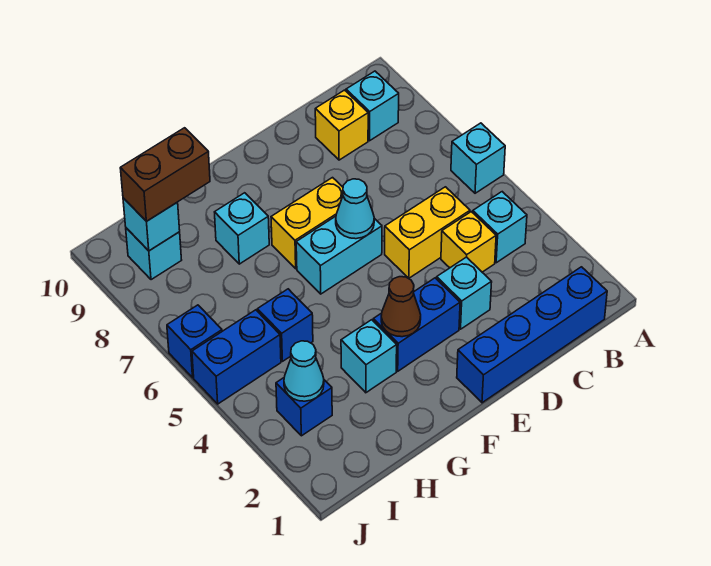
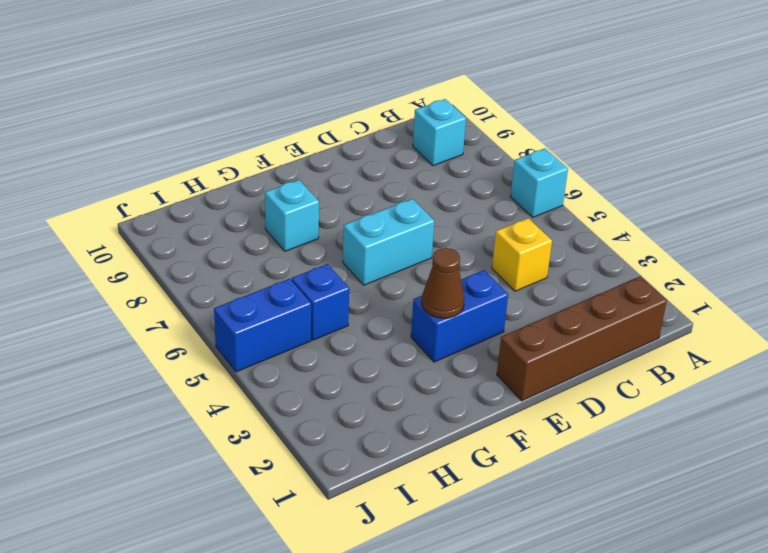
brown brick B1:E1 level 1 -> blue brick B1:E1 level 1
none -> cyan brick B4 level 1
none -> yellow brick C5:D5 level 1
none -> yellow brick C9 level 1

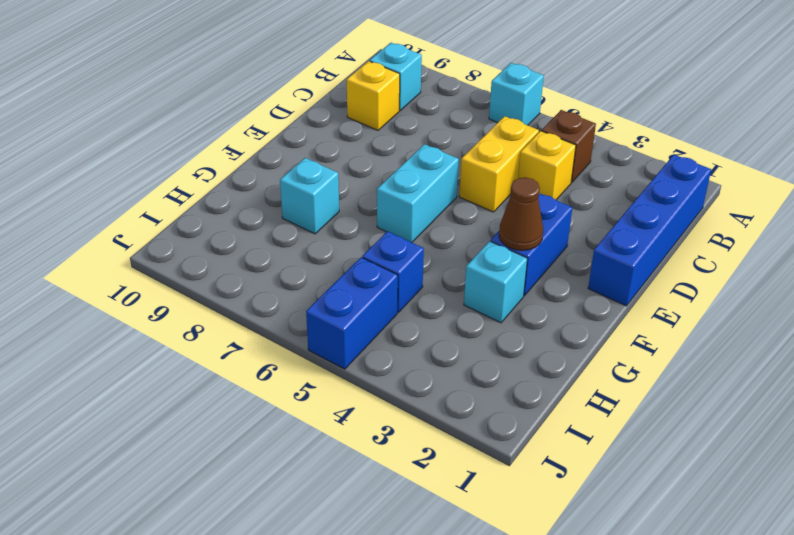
brown brick B4 level 1 -> cyan brick B4 level 1
none -> cyan brick D3 level 1
none -> yellow brick E7:F7 level 1
none -> blue brick I3 level 1

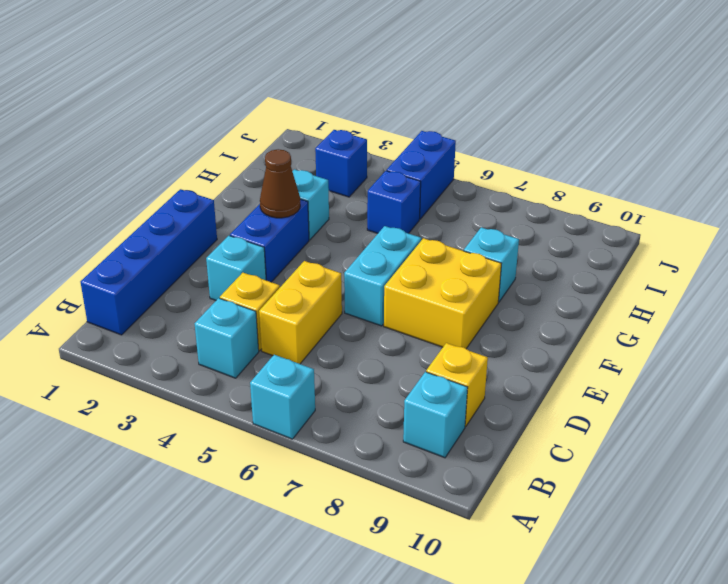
yellow brick E7:F8 level 1 -> yellow brick E7:F7 level 1
none -> cyan brick I9 level 1
none -> blue brick J6 level 1
none -> cyan cone E6 level 2

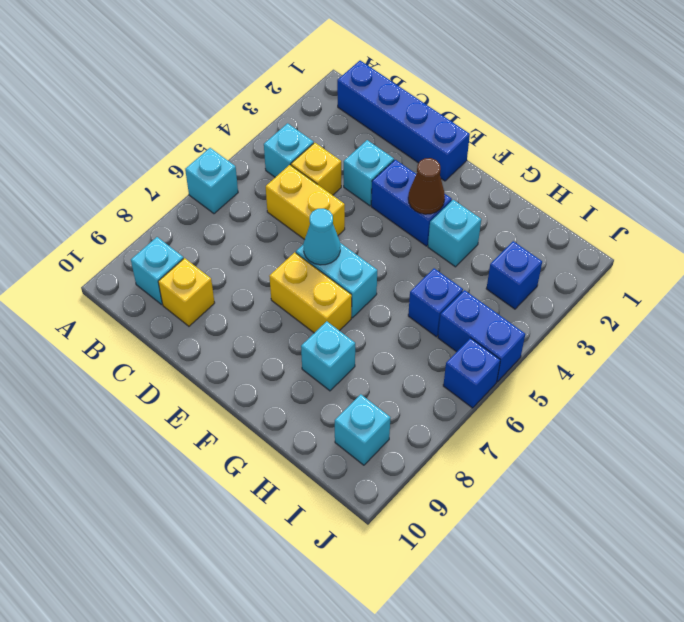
none -> cyan cone I3 level 2
none -> cyan brick I9 level 2
none -> brown brick H9:I9 level 3

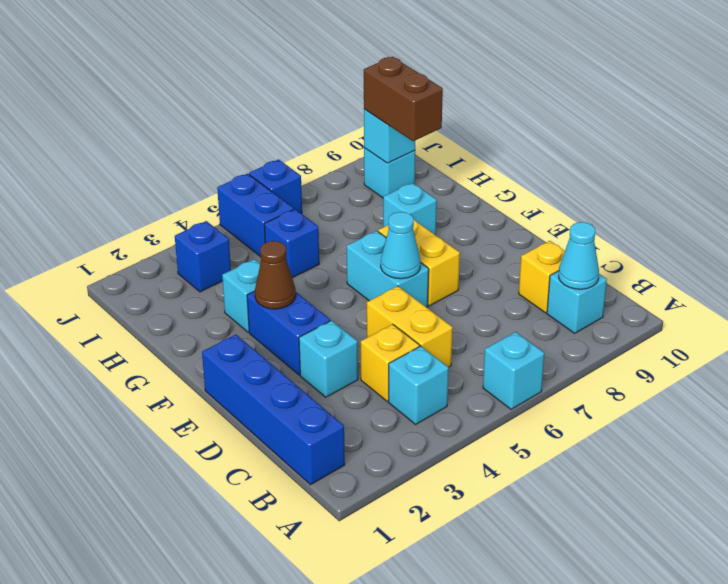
cyan cone B9 level 2 -> cyan cone I3 level 2

